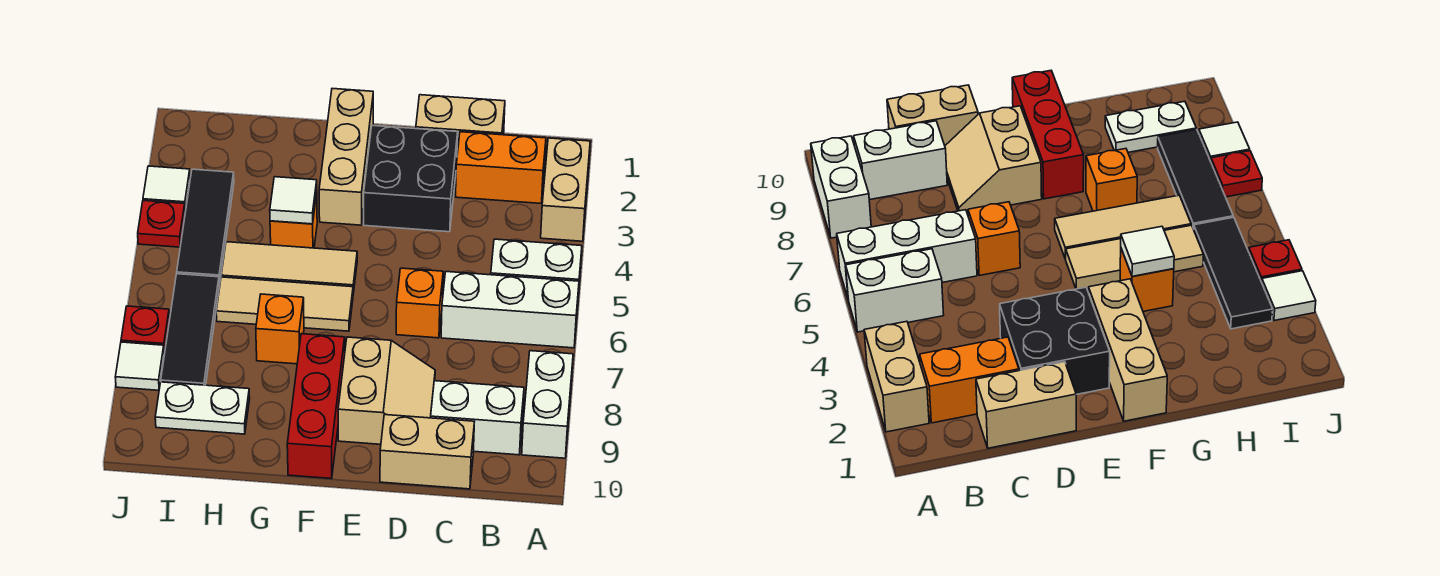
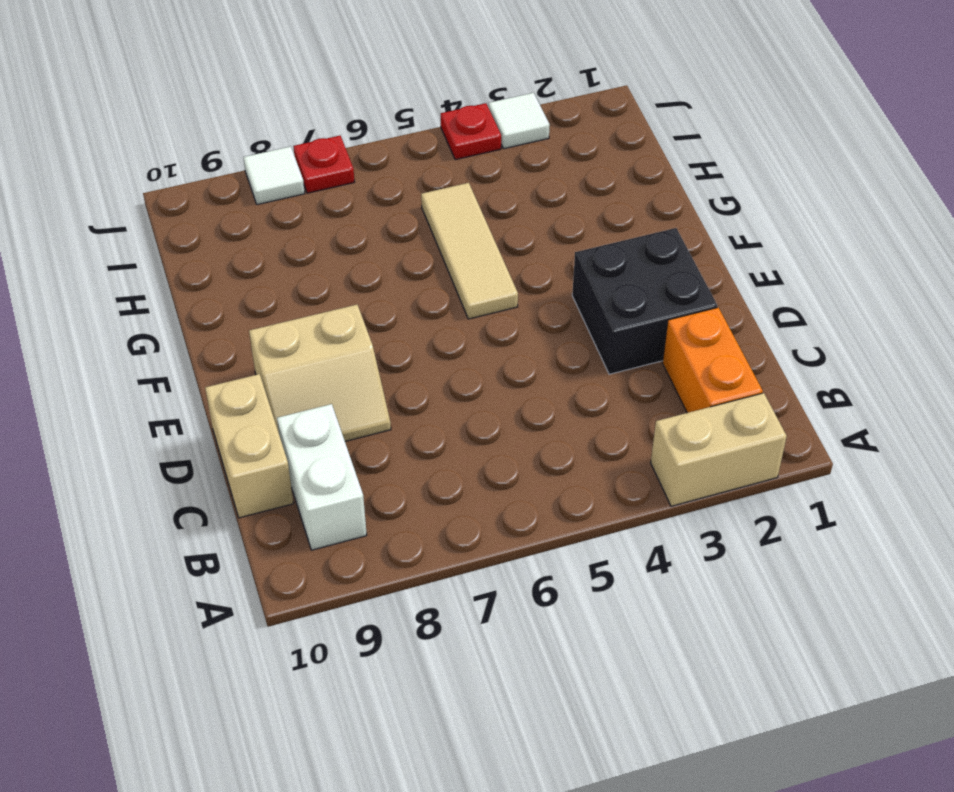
none -> white brick A5:B5 level 1
none -> white brick A6:C6 level 1
none -> white brick A8:A9 level 1

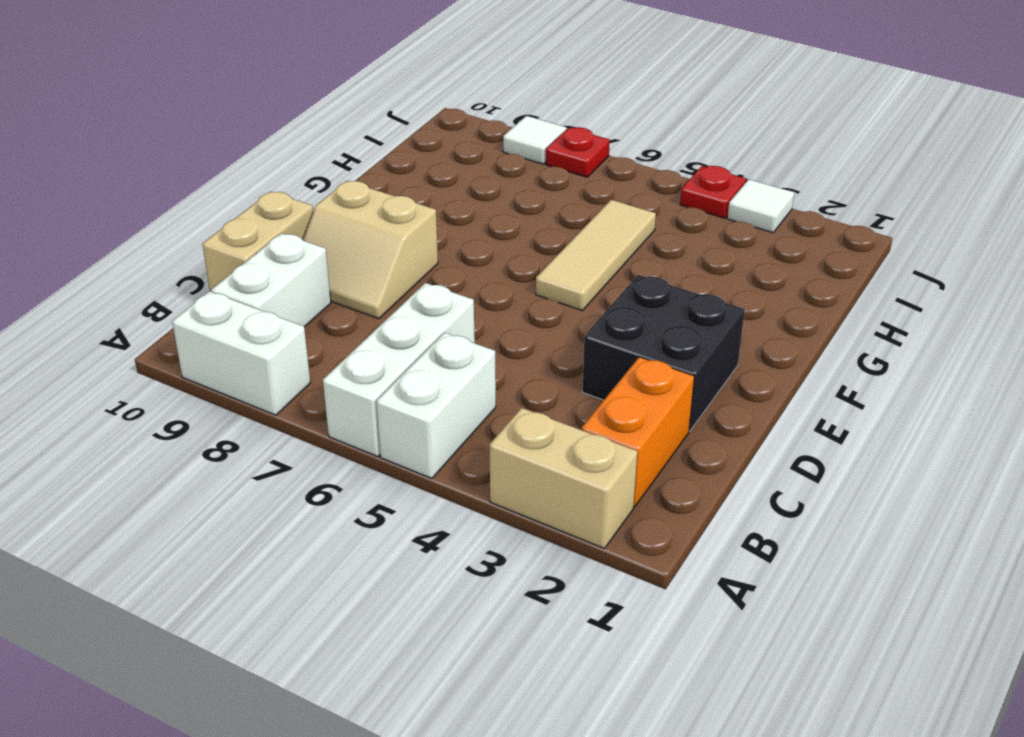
none -> tan brick C1:D1 level 1
none -> orange brick D6 level 1
none -> tan brick F1:F3 level 1

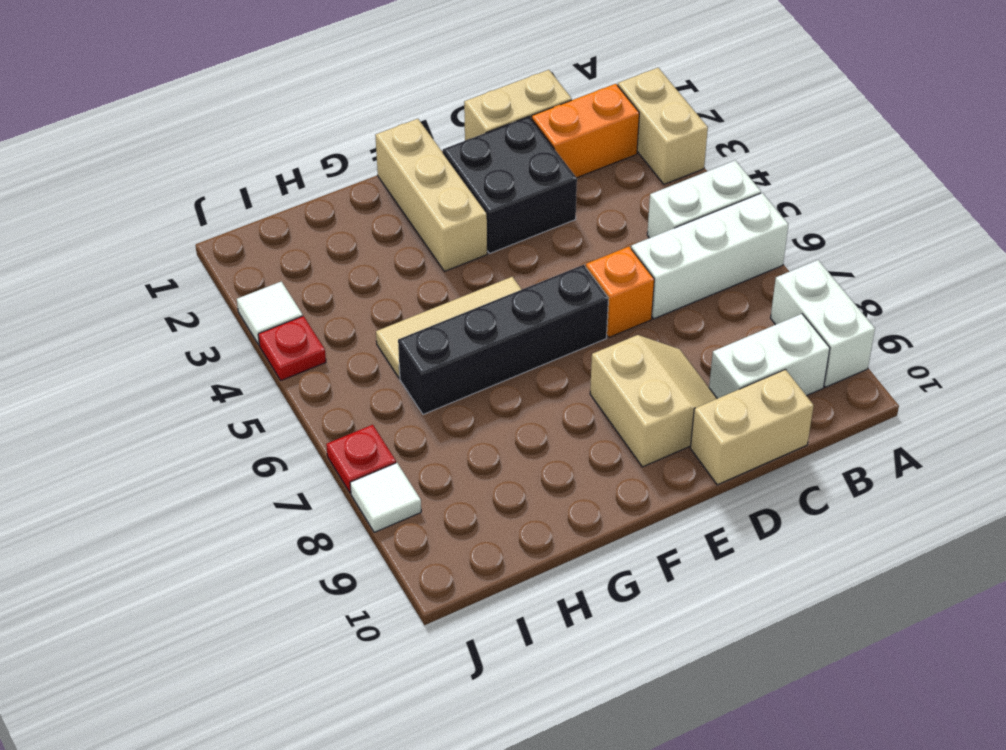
black brick E6:H6 level 1 -> tan tile F6:H6 level 1
none -> red brick F8:F10 level 1
none -> orange brick G4 level 1
none -> orange brick G7 level 1

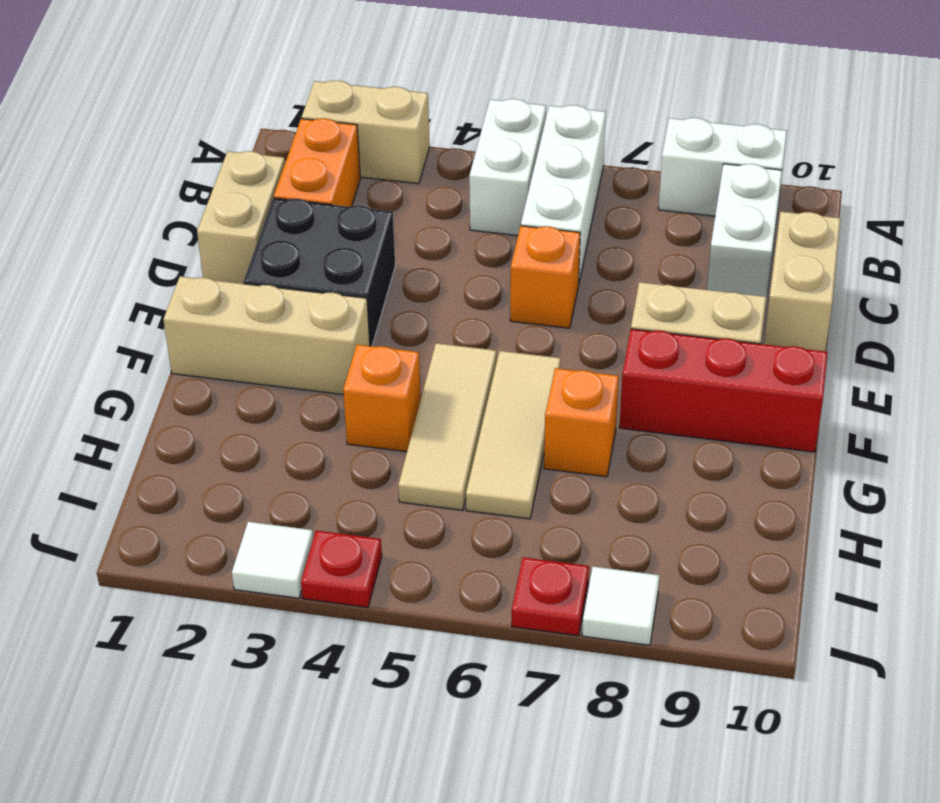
none -> white plate H9:I9 level 1
none -> black tile I3:I5 level 1
none -> black tile I6:I8 level 1

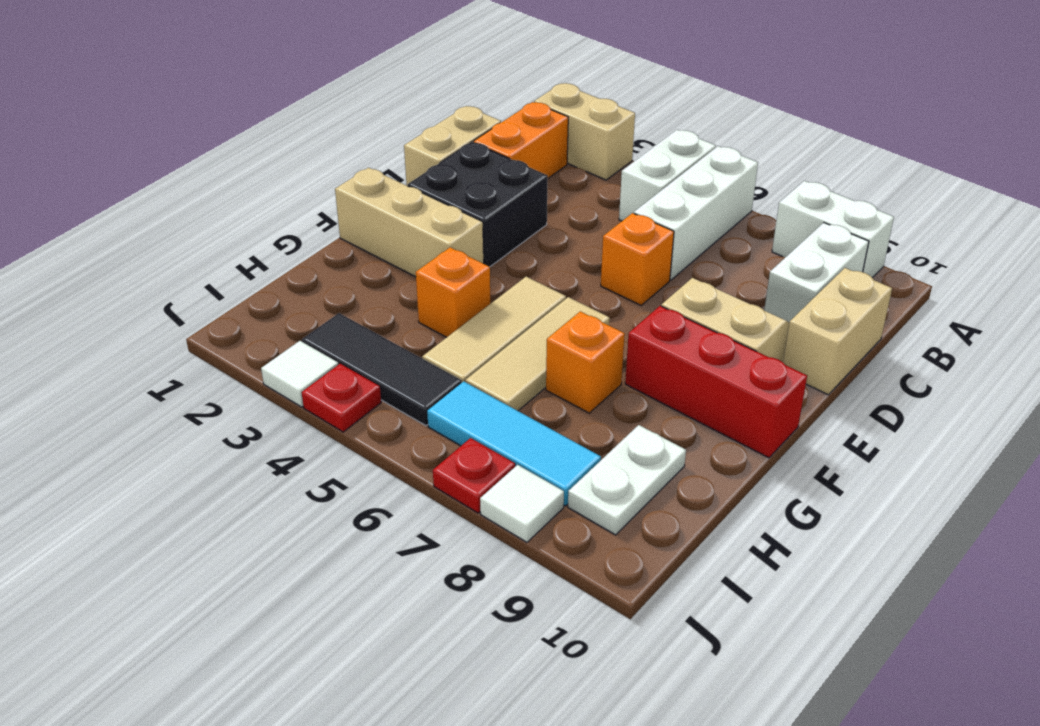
cyan tile I6:I8 level 1 -> black tile I6:I8 level 1
none -> white tile G4 level 2

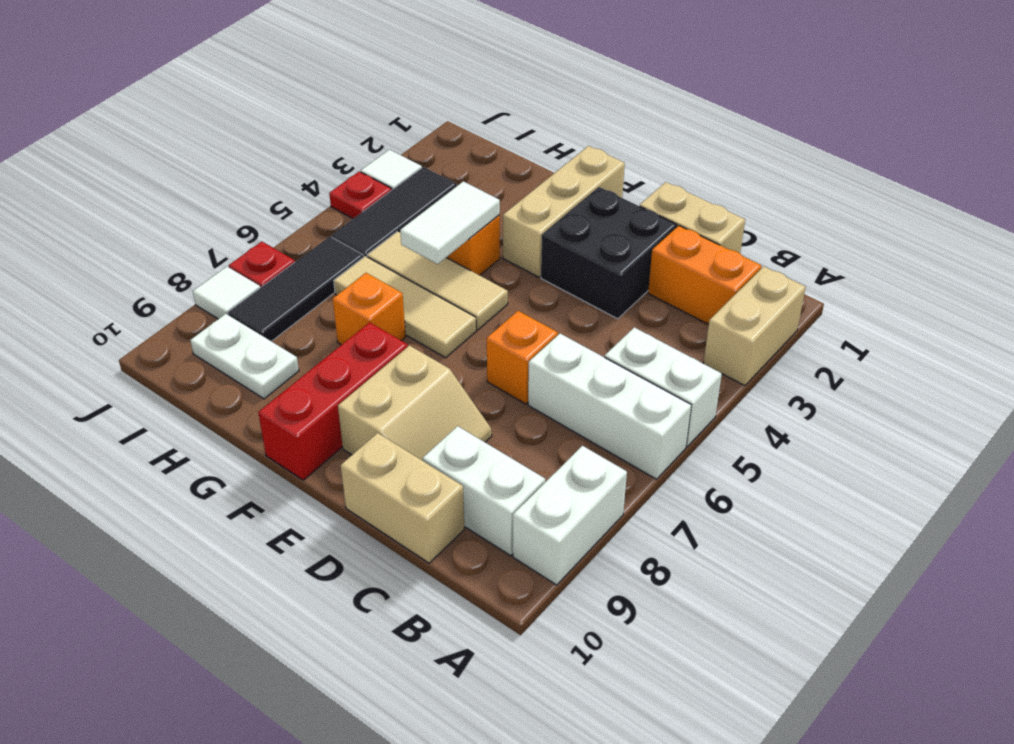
white tile G4:G5 level 2 -> white tile G4 level 2

